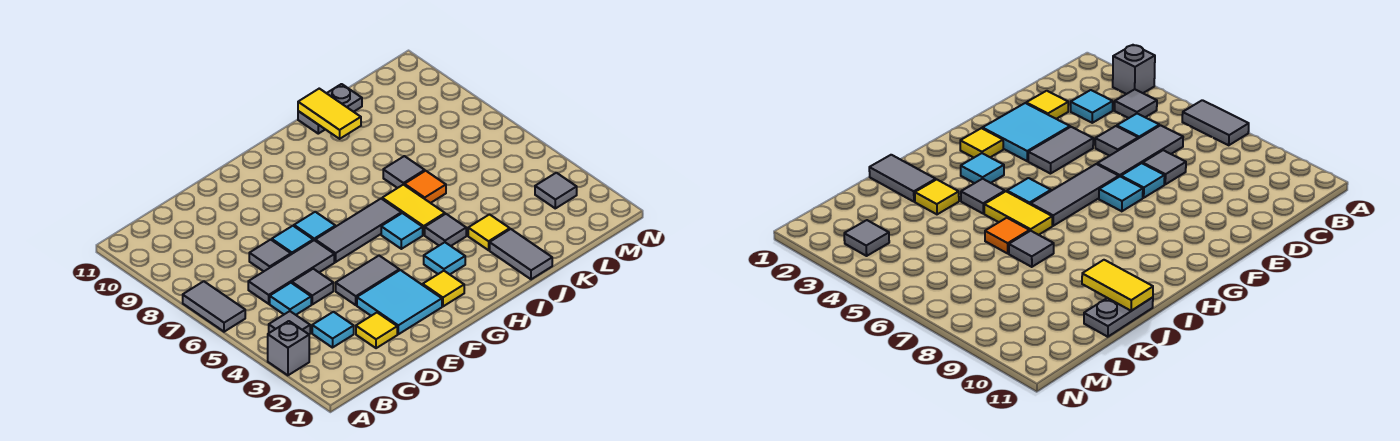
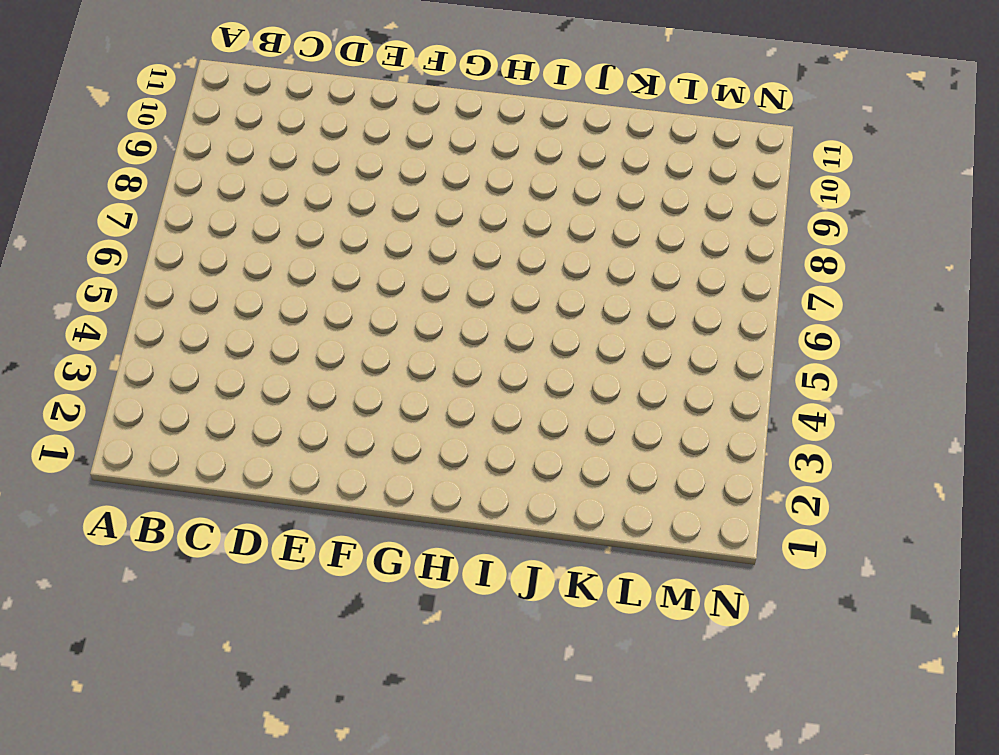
none -> grey brick A3 level 1
none -> grey tile A6:A7 level 1
none -> grey tile B4 level 1

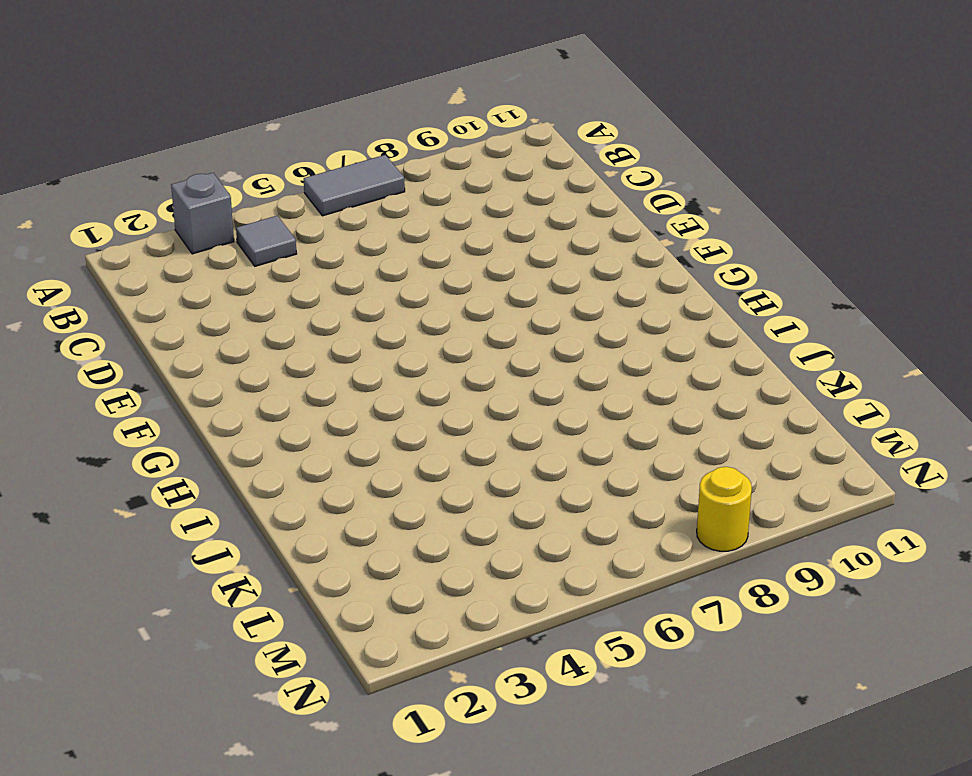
yellow round brick N8 level 1 -> none
none -> cyan tile C3 level 1
none -> cyan tile C5 level 1
none -> grey tile C6:E6 level 1

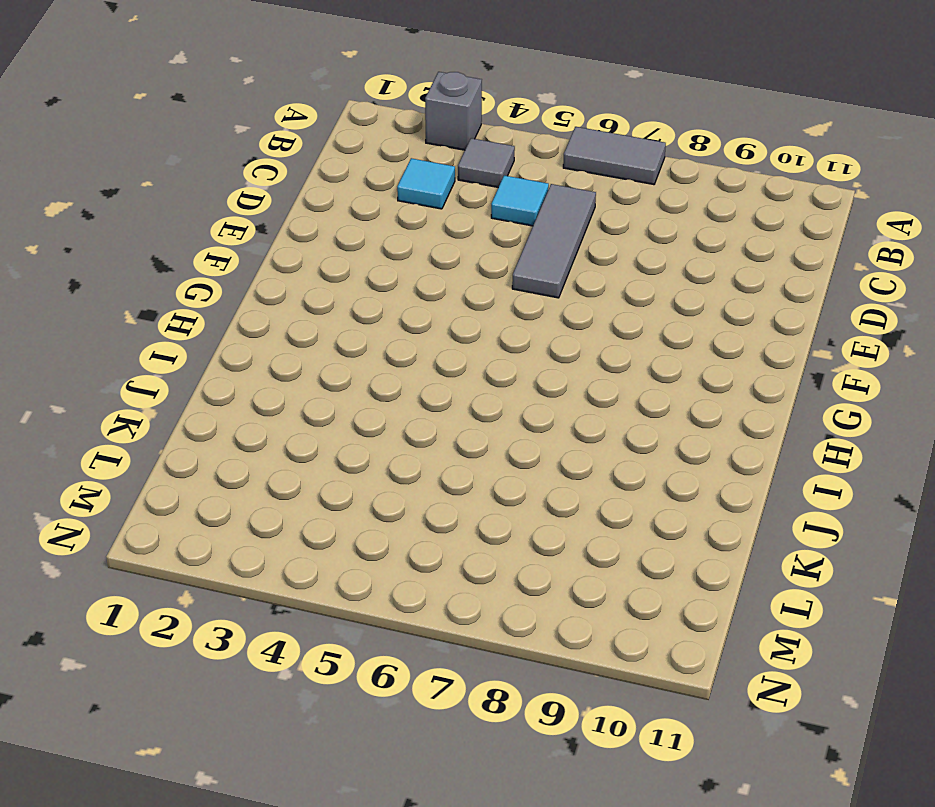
none -> yellow tile D2 level 1
none -> grey tile D5 level 1
none -> grey tile D7 level 1

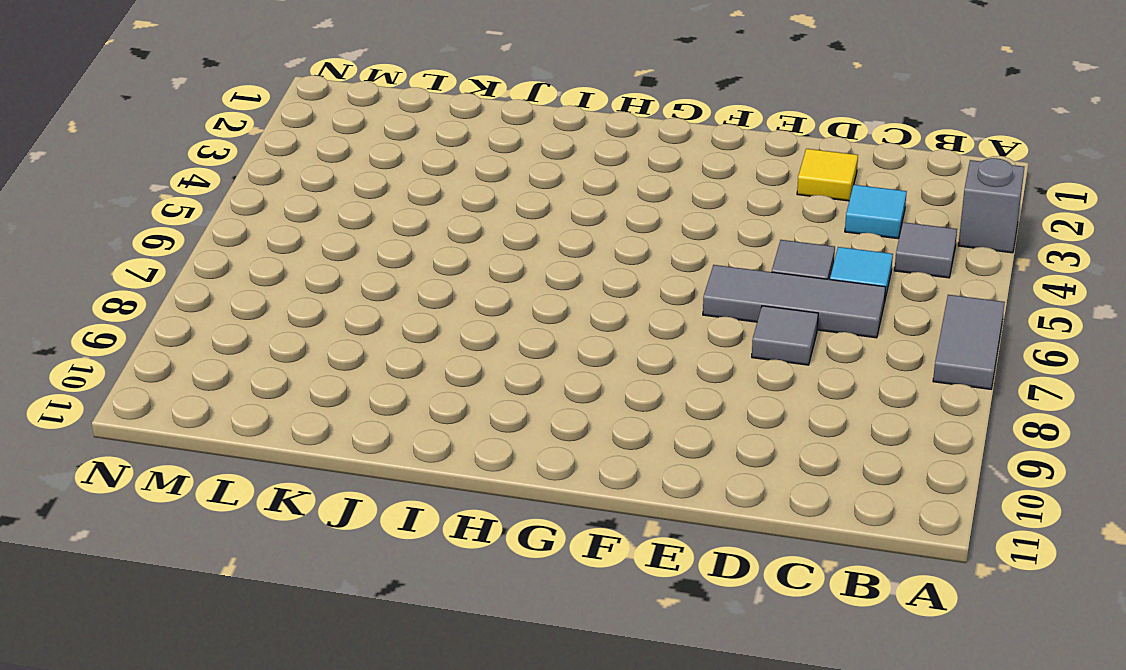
none -> cyan tile E2:F3 level 1
none -> grey tile E4:F4 level 1
none -> cyan tile E7 level 1

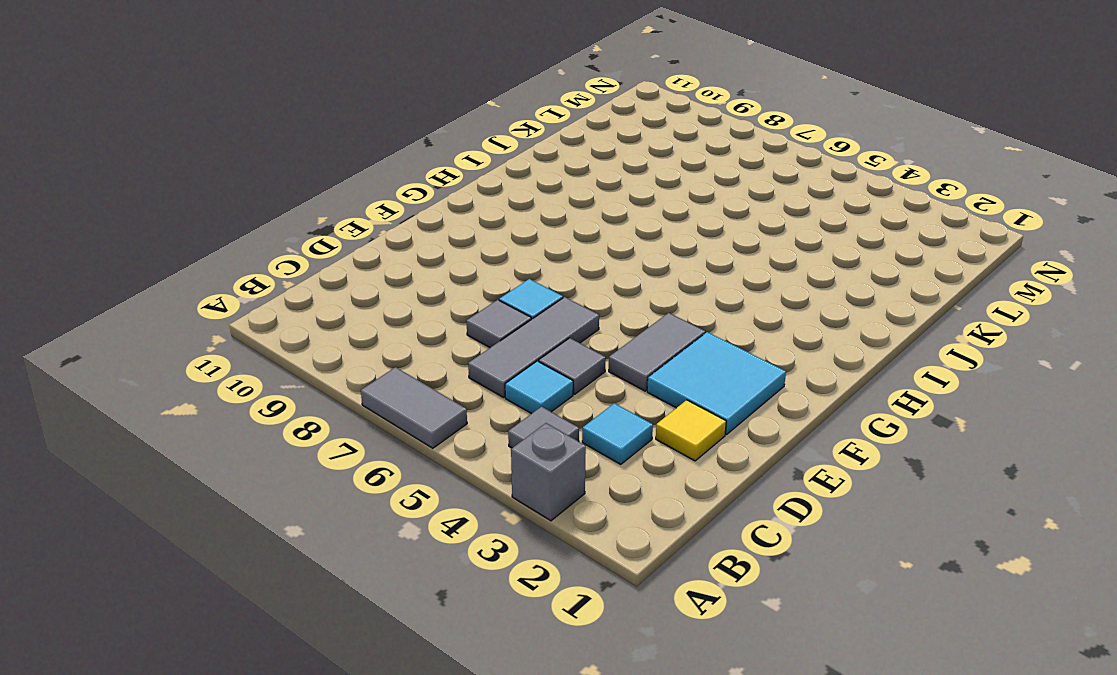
none -> grey tile F6:H6 level 1
none -> cyan tile F7 level 1
none -> yellow tile G2 level 1

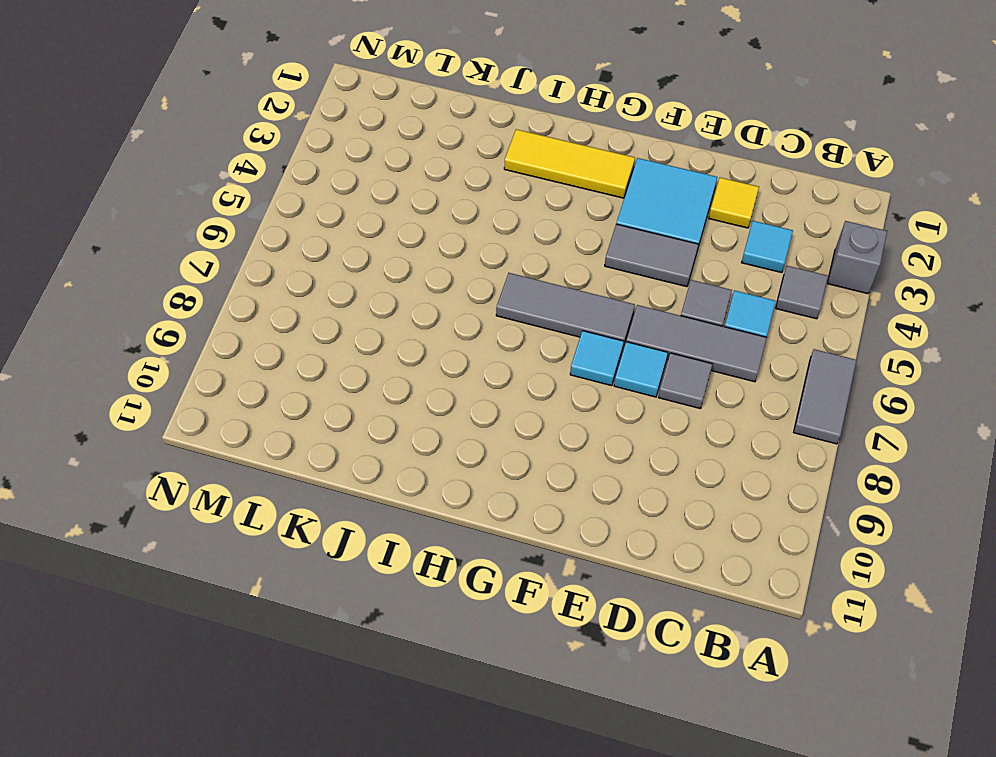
yellow tile G2:I2 level 1 -> yellow tile G2 level 1
none -> cyan tile H3 level 1
none -> cyan tile H5 level 1
none -> grey tile I4 level 1

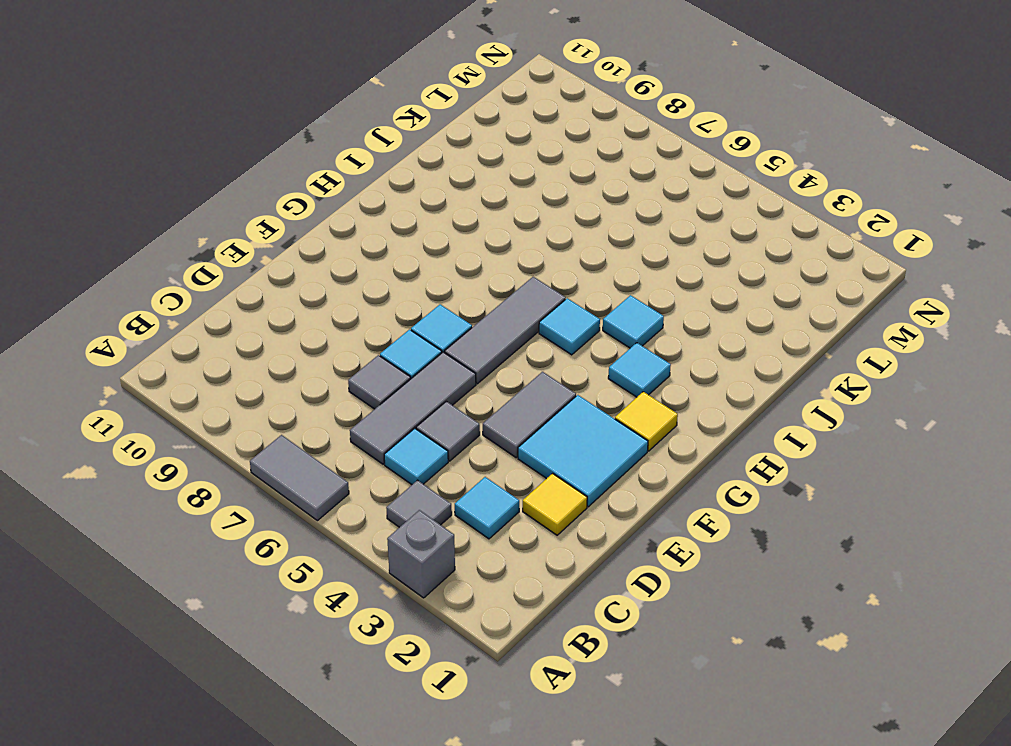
cyan tile I4 level 1 -> grey tile I4 level 1
none -> yellow tile I5:I6 level 1
none -> grey tile J1:J2 level 1
none -> yellow tile J3 level 1

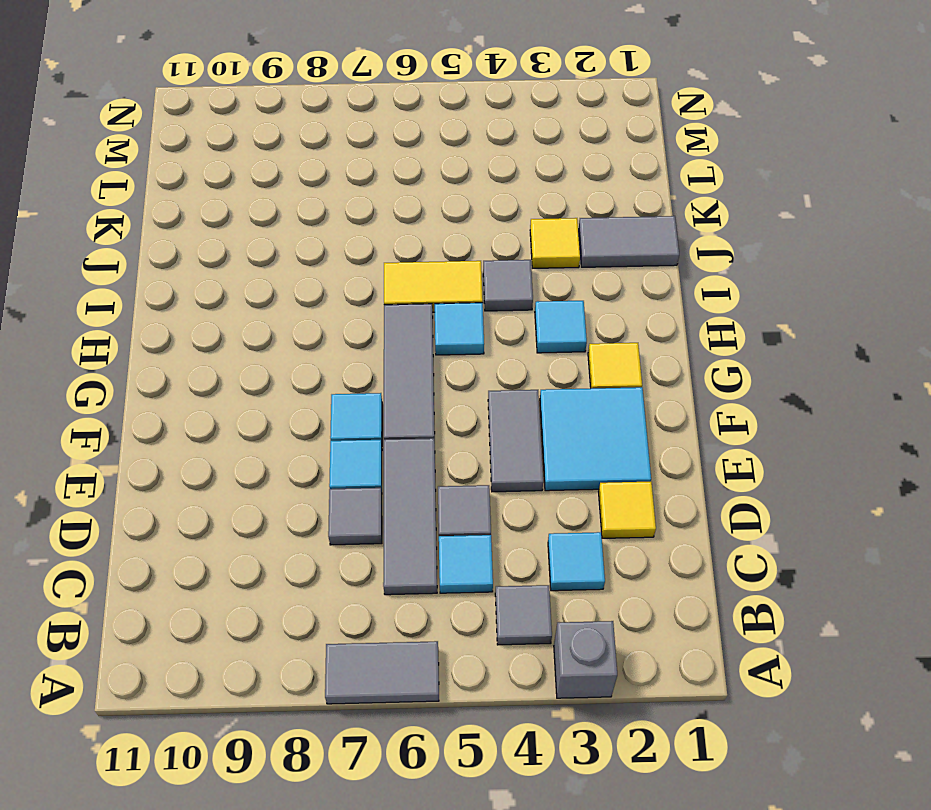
none -> orange tile J6 level 1
none -> grey tile J7 level 1
none -> grey plate J11:K11 level 1

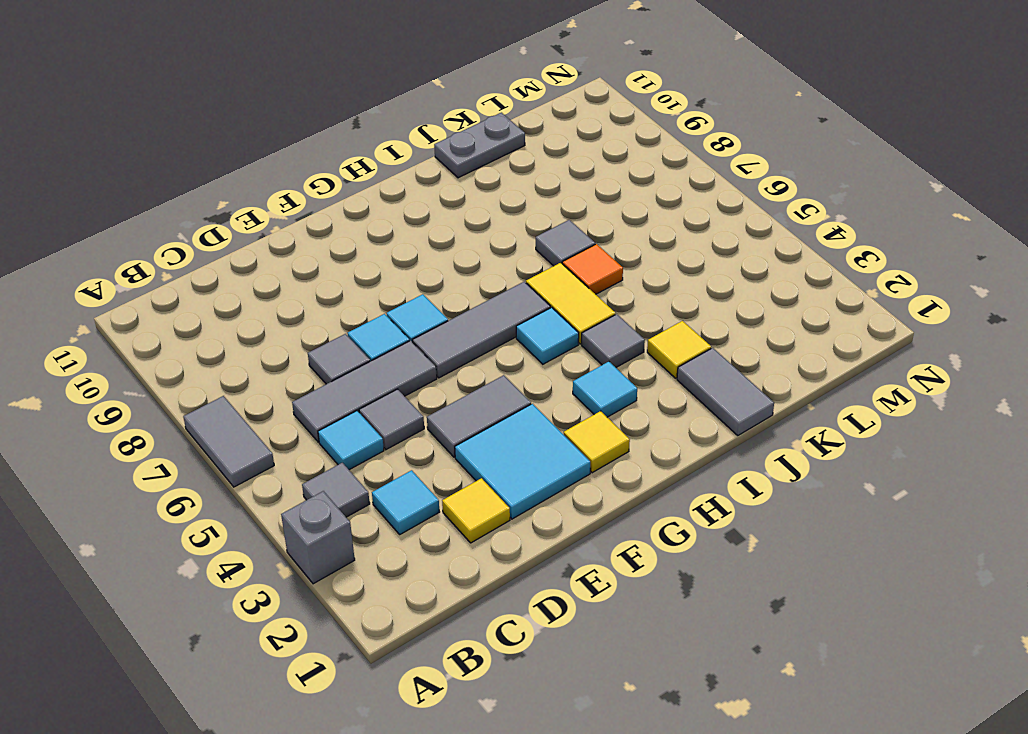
none -> grey tile M3 level 1
none -> yellow tile J10:J11 level 2

